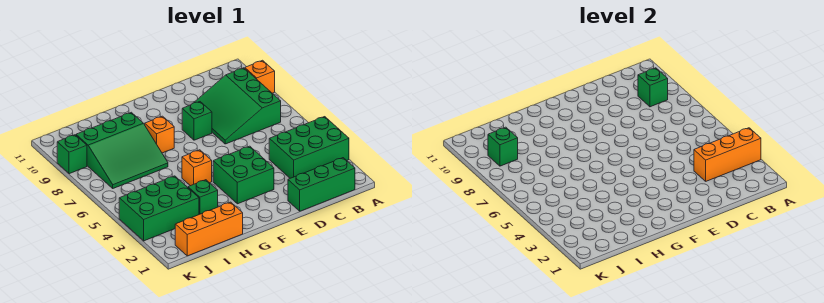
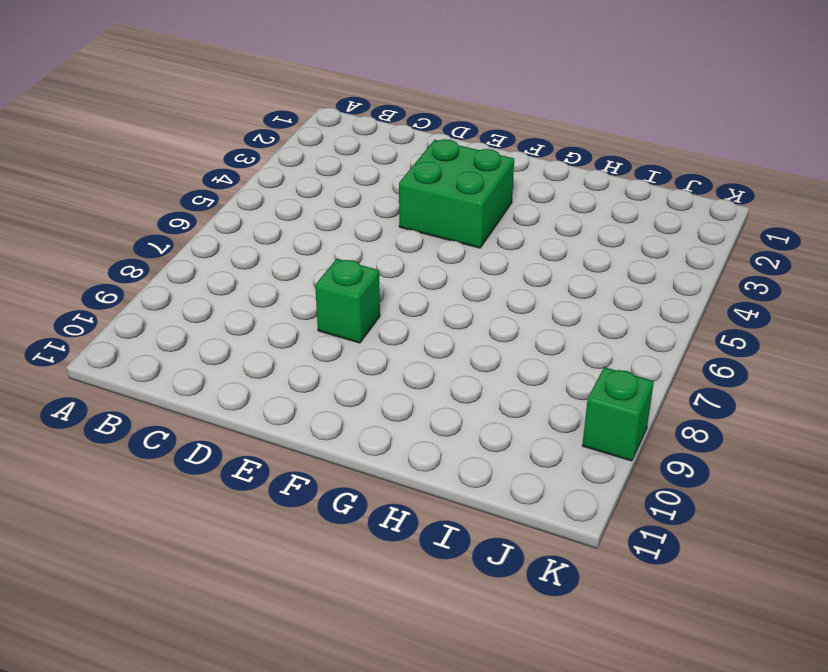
none -> green brick A3:C4 level 1
none -> orange brick A9 level 1
none -> green brick B1:D1 level 1

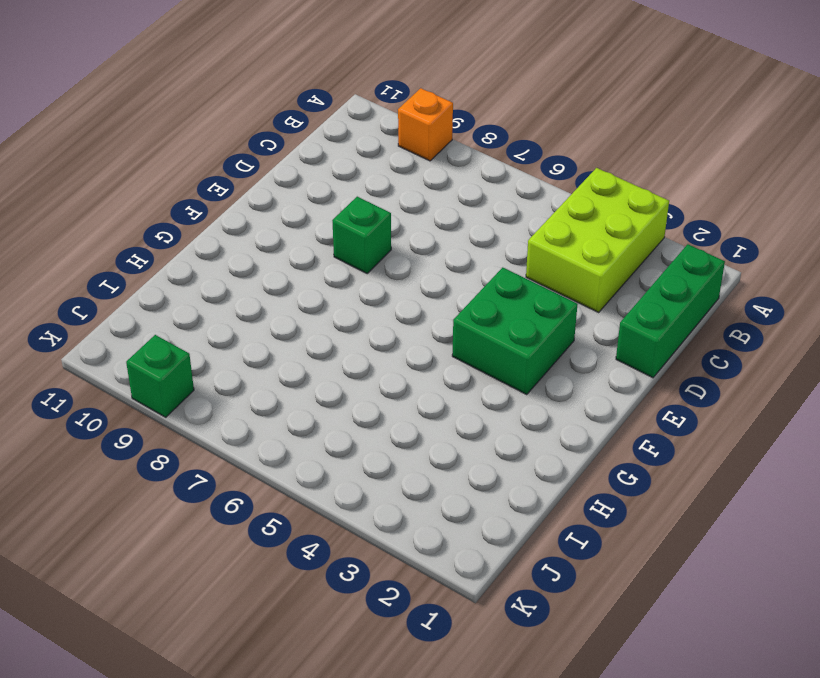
lime brick A3:C4 level 1 -> green brick A3:C4 level 1
none -> green slope B7:D9 level 1 top B
none -> orange brick G5 level 1
none -> orange brick G8 level 1

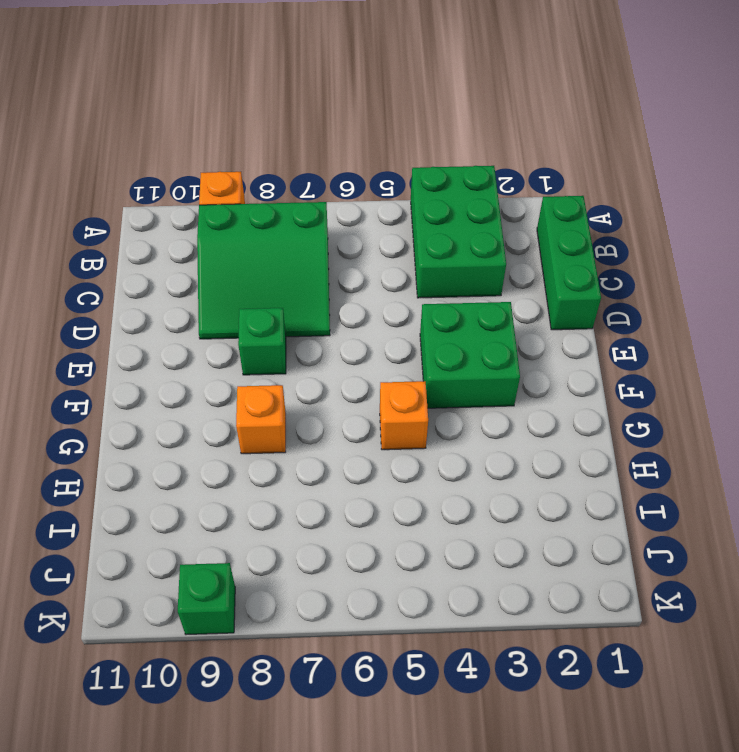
none -> orange brick H1:J1 level 1
none -> green brick H3 level 1
none -> green slope H7:J9 level 1 top 9

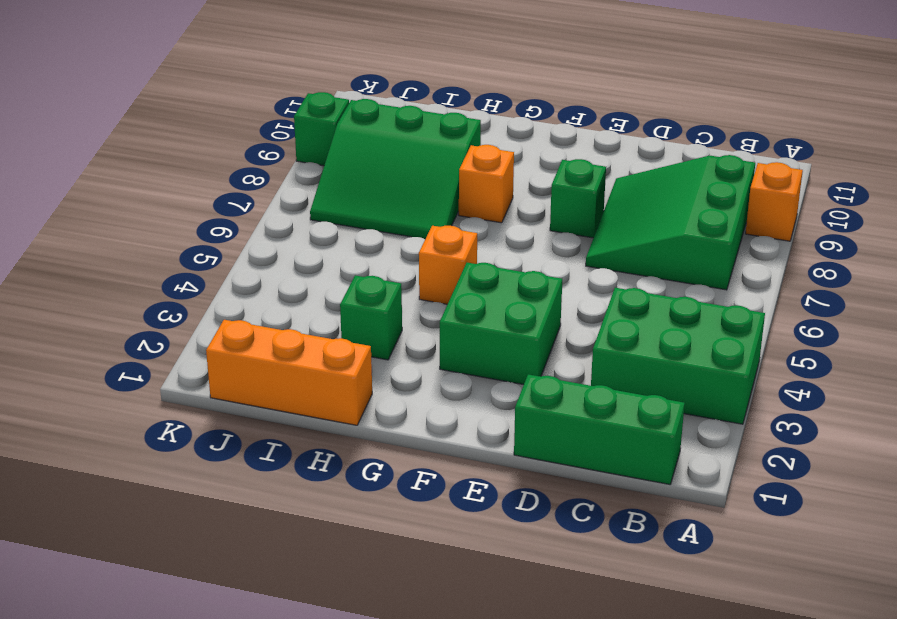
none -> green brick I3:K4 level 1
none -> orange brick A3:C3 level 2
none -> green brick B9 level 2

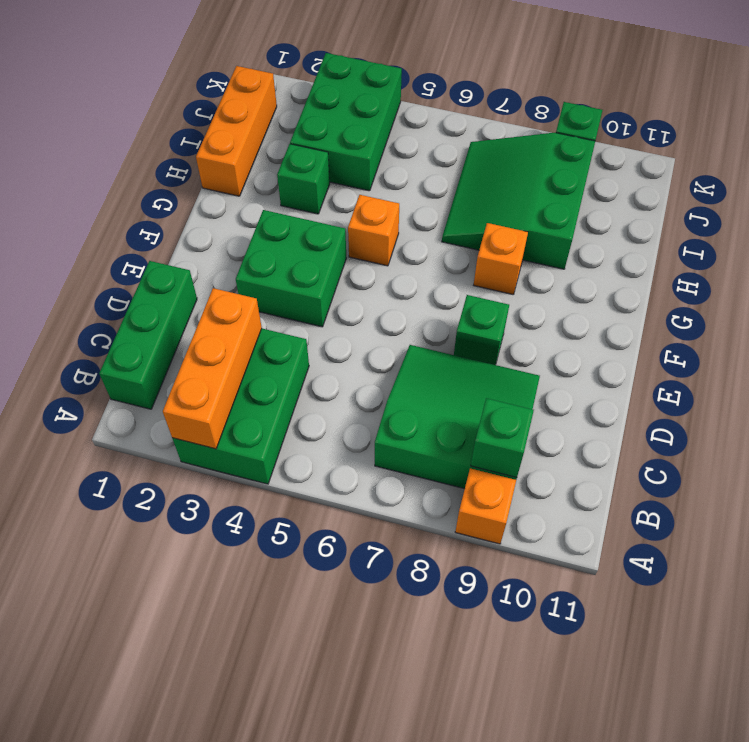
none -> green brick J9 level 2

